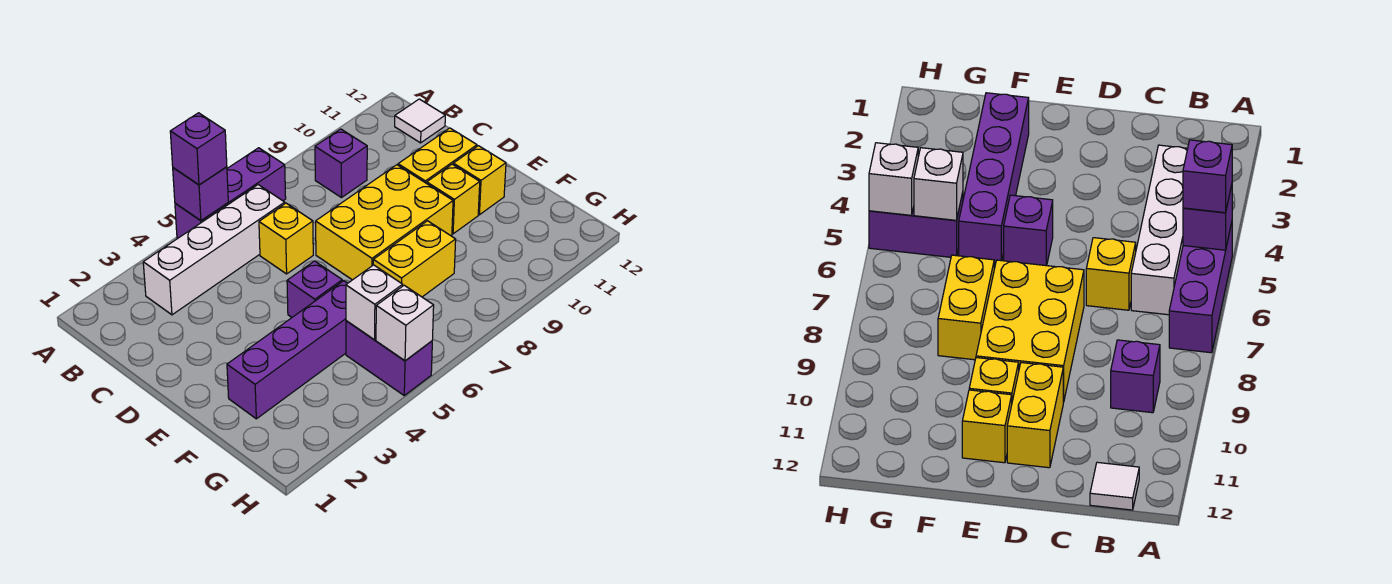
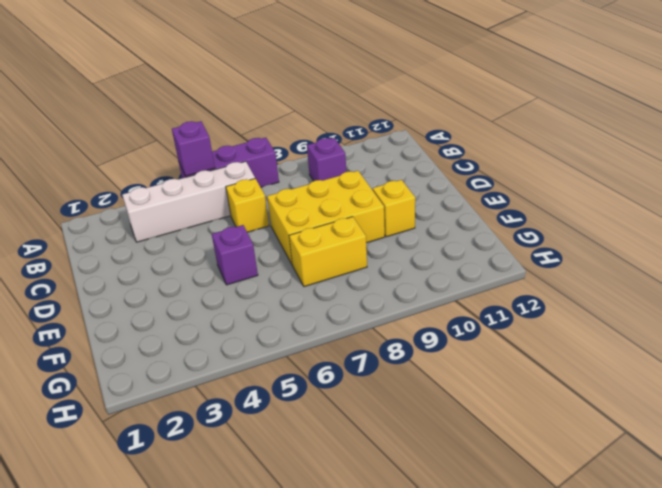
none -> white tile B12 level 1
none -> yellow brick D10:D11 level 1
none -> yellow brick E11 level 1

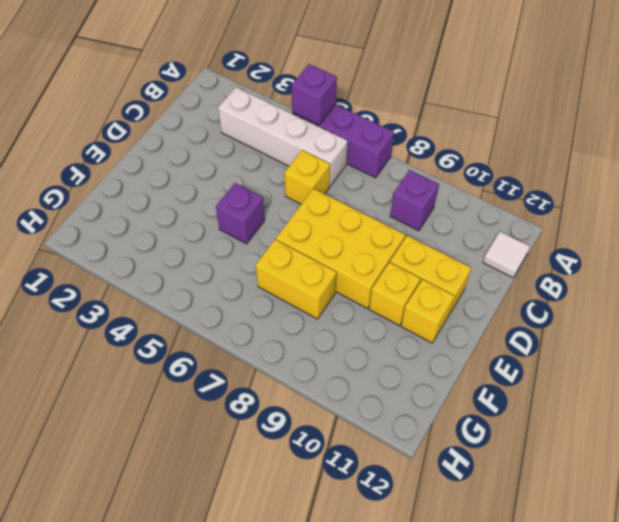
none -> purple brick F2:F5 level 1
none -> purple brick G5:H5 level 1
none -> white brick G5 level 2

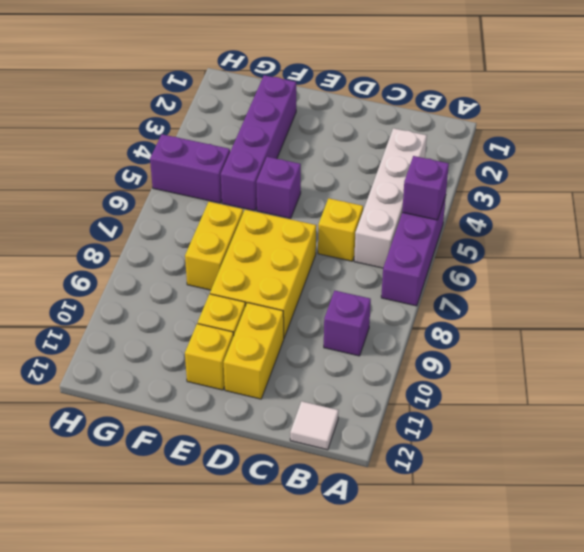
none -> white brick G5 level 2
none -> white brick H5 level 2
none -> purple brick A5 level 3

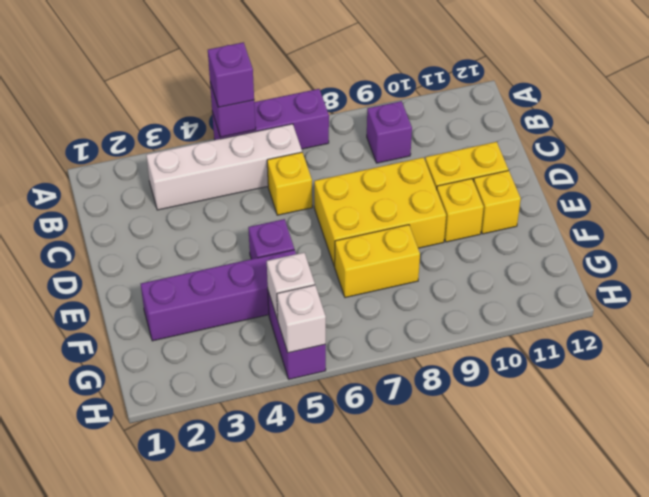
none -> white tile B12 level 1

